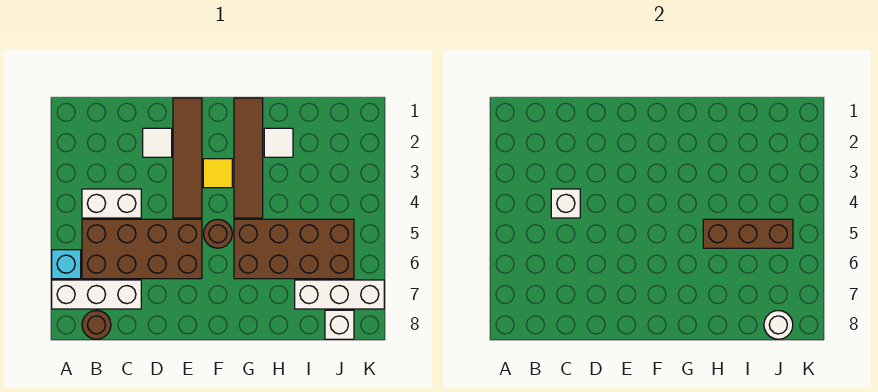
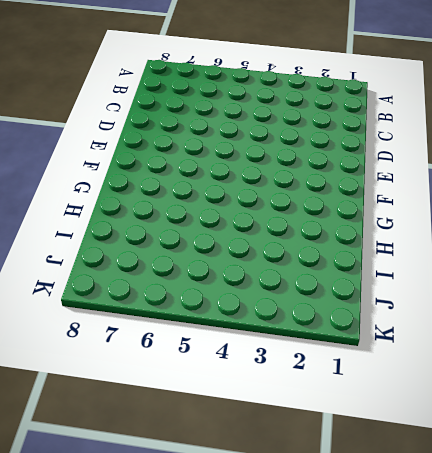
none -> cyan brick A6 level 1
none -> white brick A7:C7 level 1
none -> white brick B4:C4 level 1

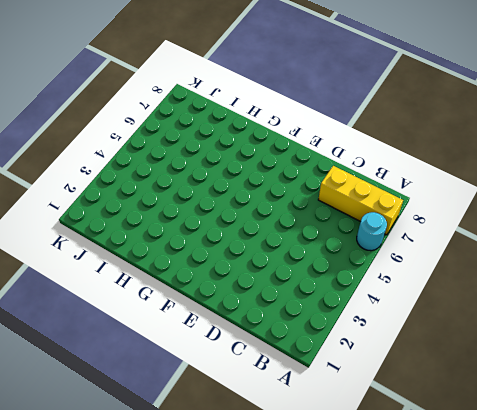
cyan round brick A6 level 1 -> cyan brick A6 level 1
yellow brick A7:C7 level 1 -> white brick A7:C7 level 1
none -> white brick B4:C4 level 1
none -> brown brick B5:E6 level 1
none -> brown round brick B8 level 1

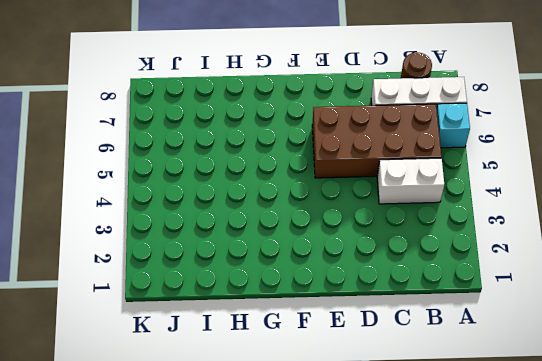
none -> white tile D2 level 1
none -> brown tile E1:E4 level 1
none -> yellow tile F3 level 1

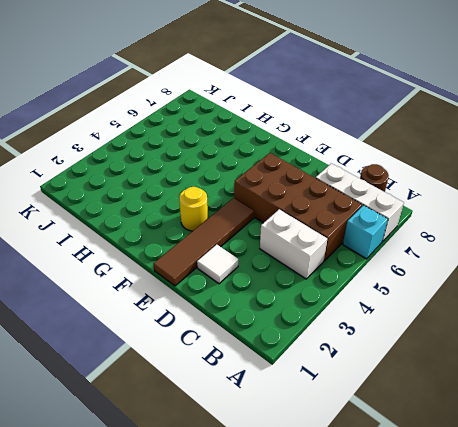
yellow round brick F3 level 1 -> yellow tile F3 level 1
none -> brown round brick F5 level 1
none -> brown tile G1:G4 level 1
none -> brown brick G5:J6 level 1

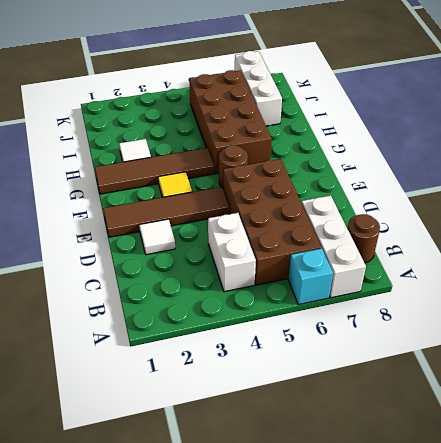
none -> white brick J8 level 1
none -> white brick C4 level 2
none -> brown brick H5:J5 level 2

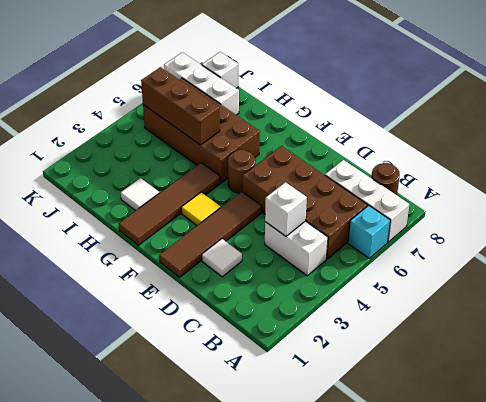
none -> white round brick J8 level 2

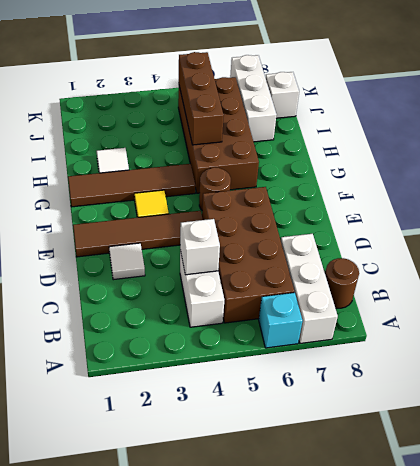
none -> white round brick J8 level 2

